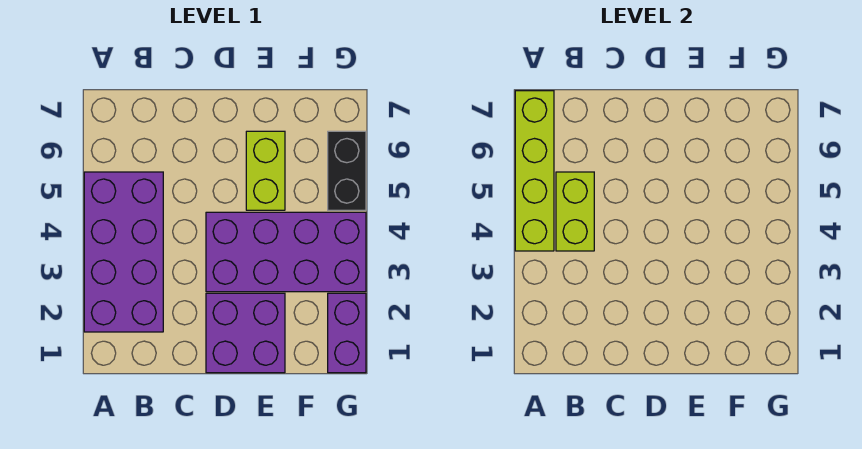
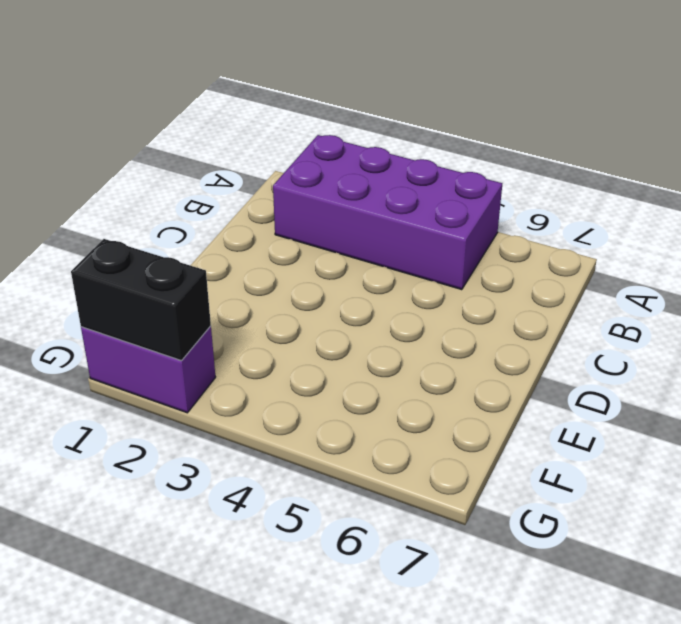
black brick G1:G2 level 2 -> black brick G5:G6 level 1
none -> purple brick D1:E2 level 1
none -> purple brick D3:G4 level 1

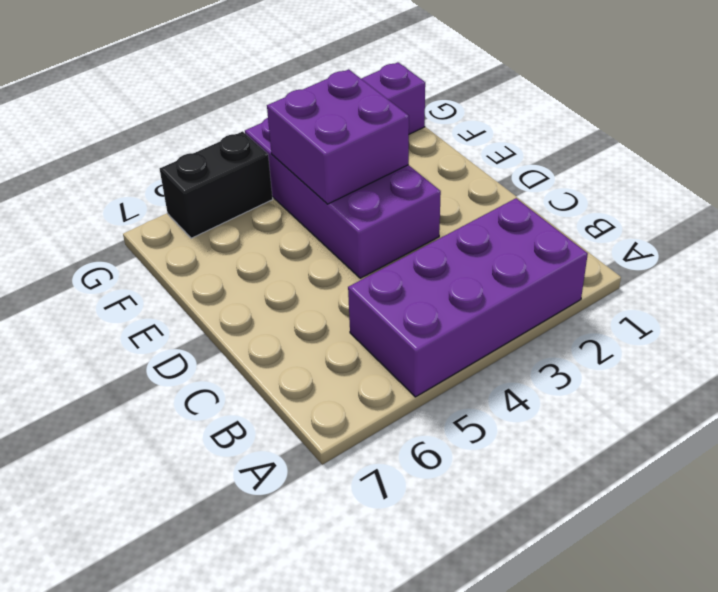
purple brick E3:F4 level 2 -> purple brick D1:E2 level 1
none -> lime brick E5:E6 level 1
none -> lime brick A4:A7 level 2

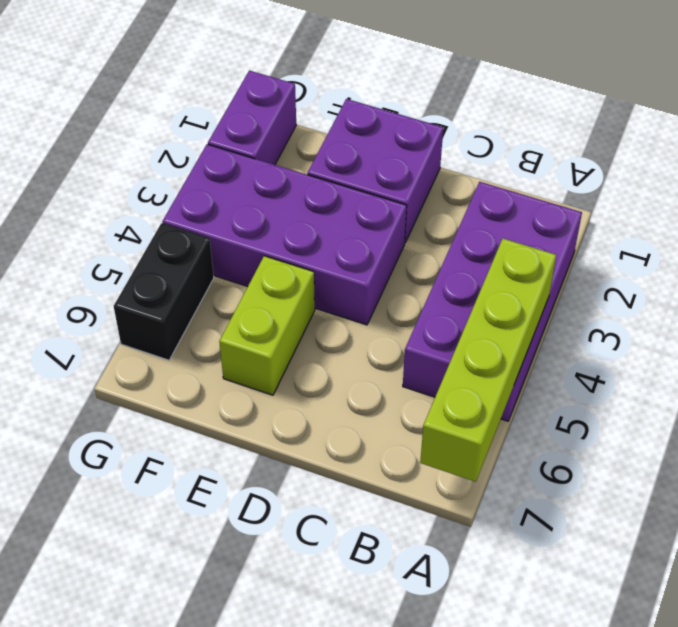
none -> lime brick B4:B5 level 2

